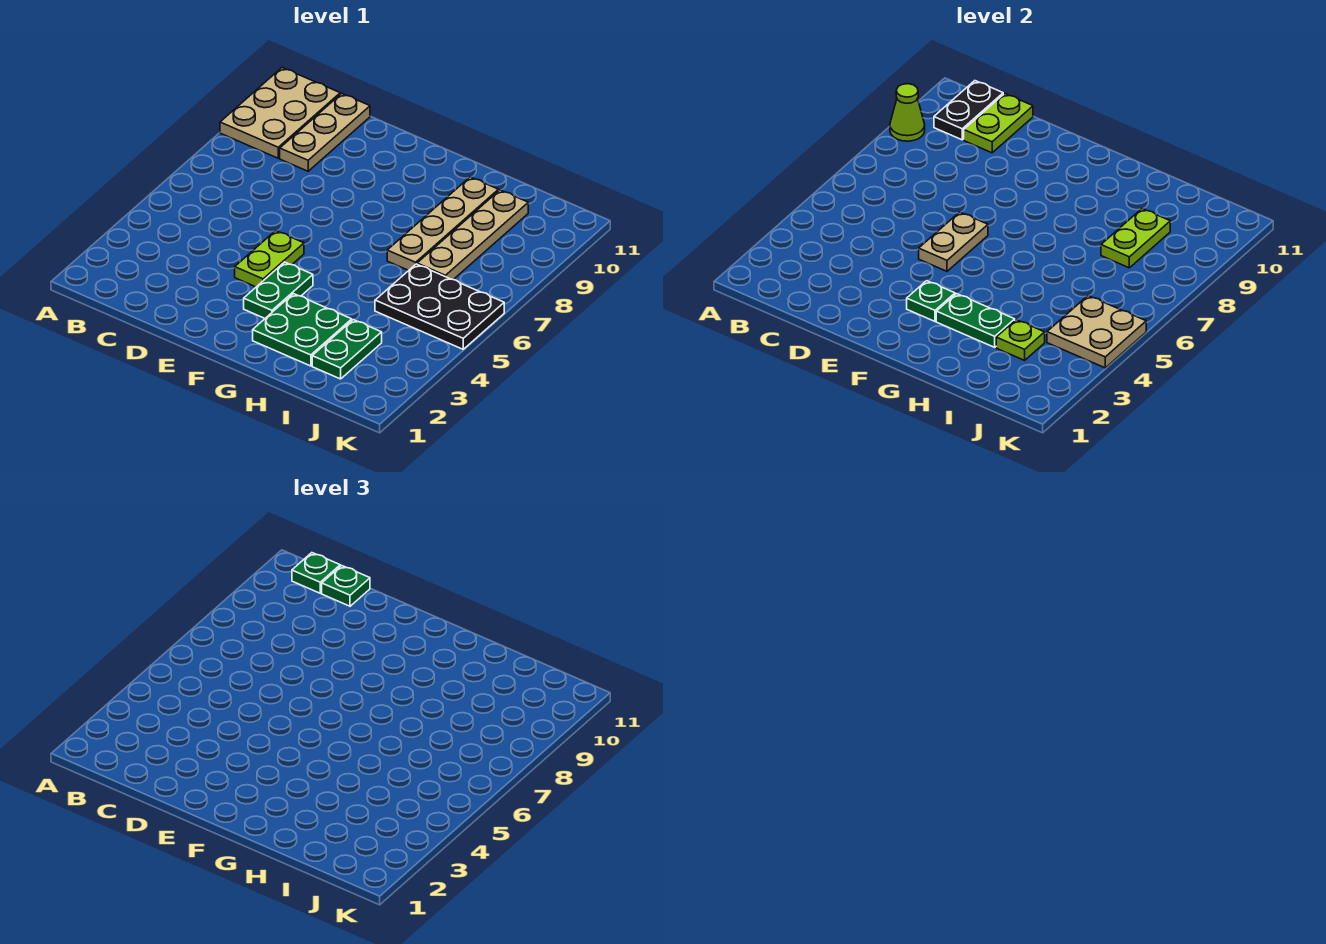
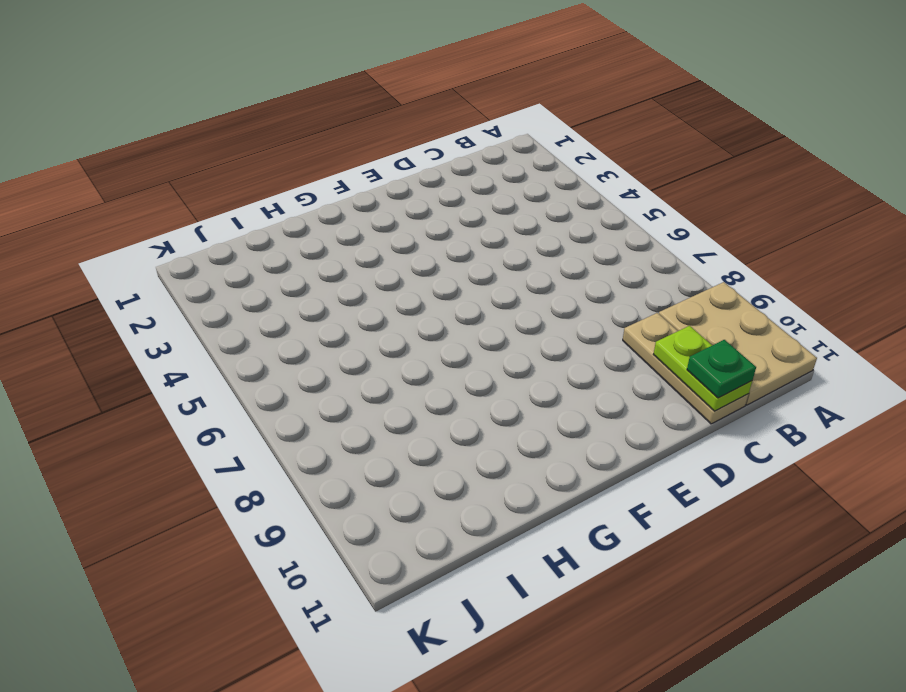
none -> lime plate E4:E5 level 1
none -> green plate F3:F4 level 1
none -> green plate G2:H3 level 1

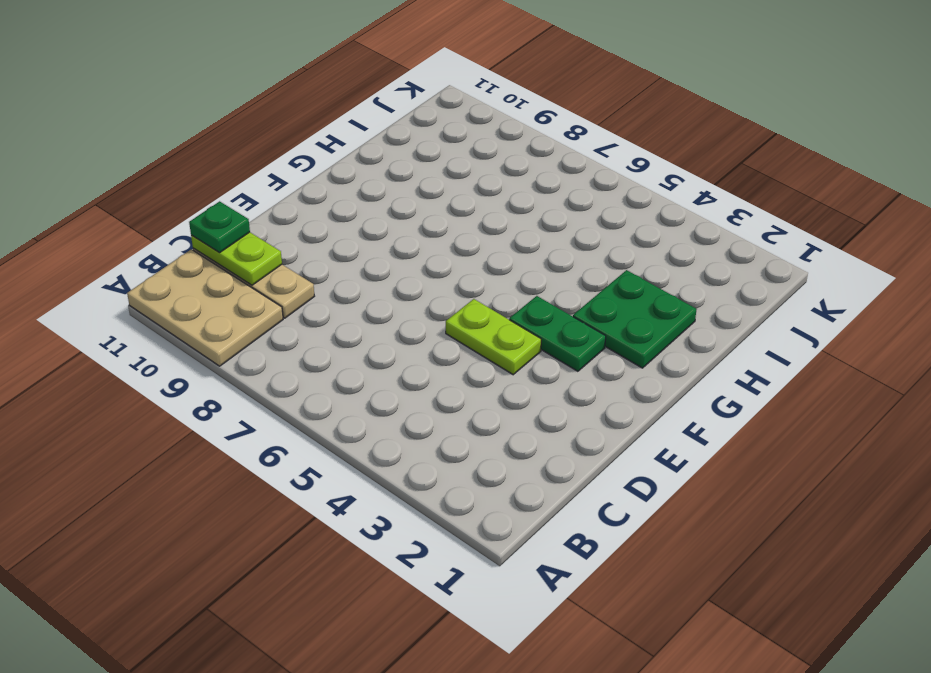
none -> tan plate H7:H10 level 1
none -> green plate I2:I3 level 1
none -> black plate I5:K6 level 1

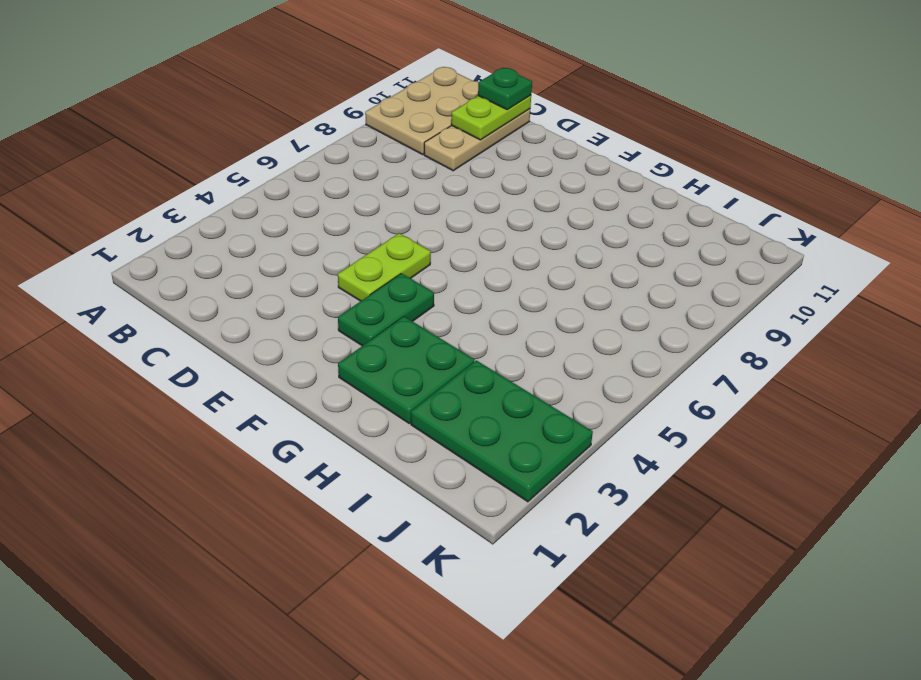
green plate I2:K3 level 1 -> green plate I2:I3 level 1
none -> tan plate H7:H10 level 1
none -> black plate I5:K6 level 1
none -> tan plate I7:I10 level 1

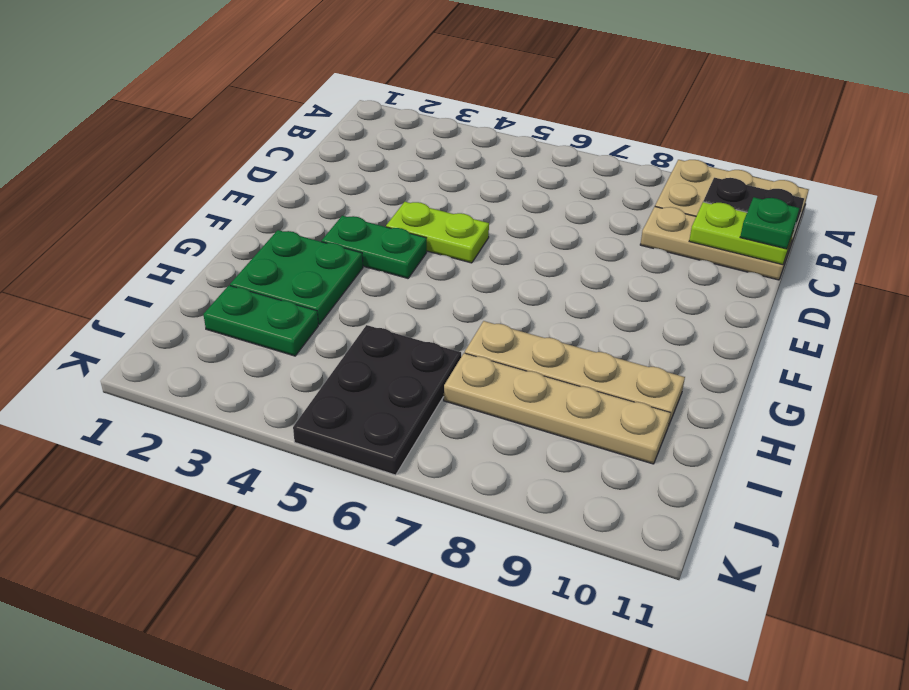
none -> lime cone A9 level 2
none -> tan plate E5:E6 level 2
none -> green plate F3 level 2

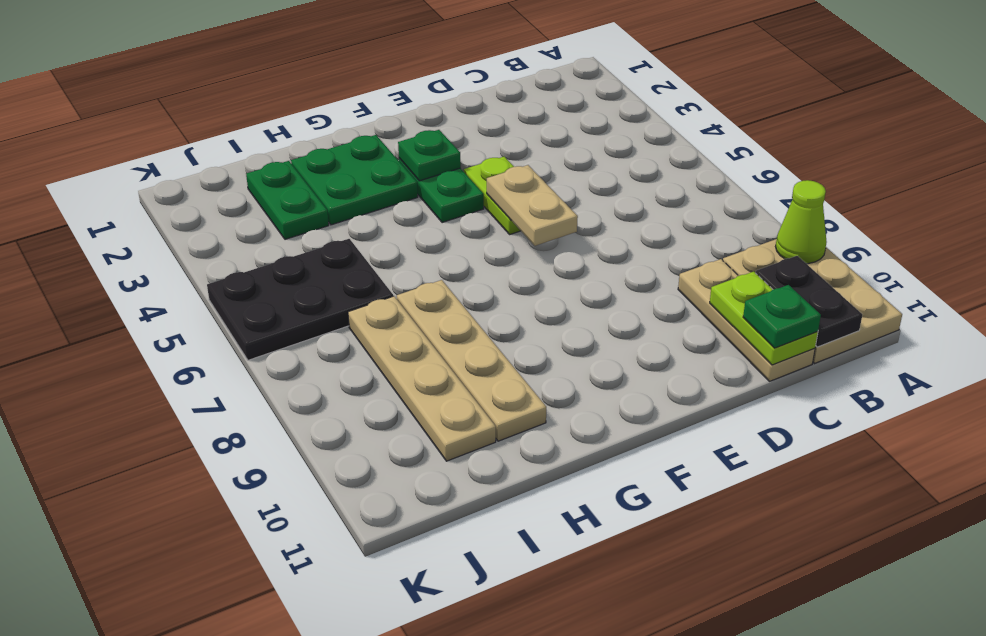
none -> green plate G3:H3 level 2
none -> lime plate I3 level 2
none -> lime plate I8:I9 level 2

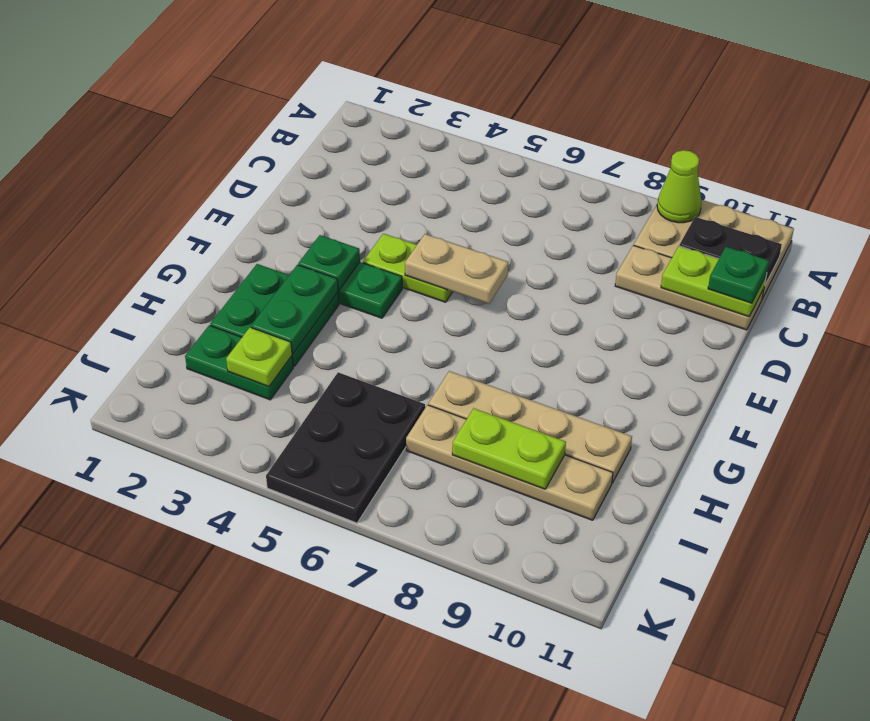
none -> tan plate J4:K5 level 2
none -> green plate B11 level 3

